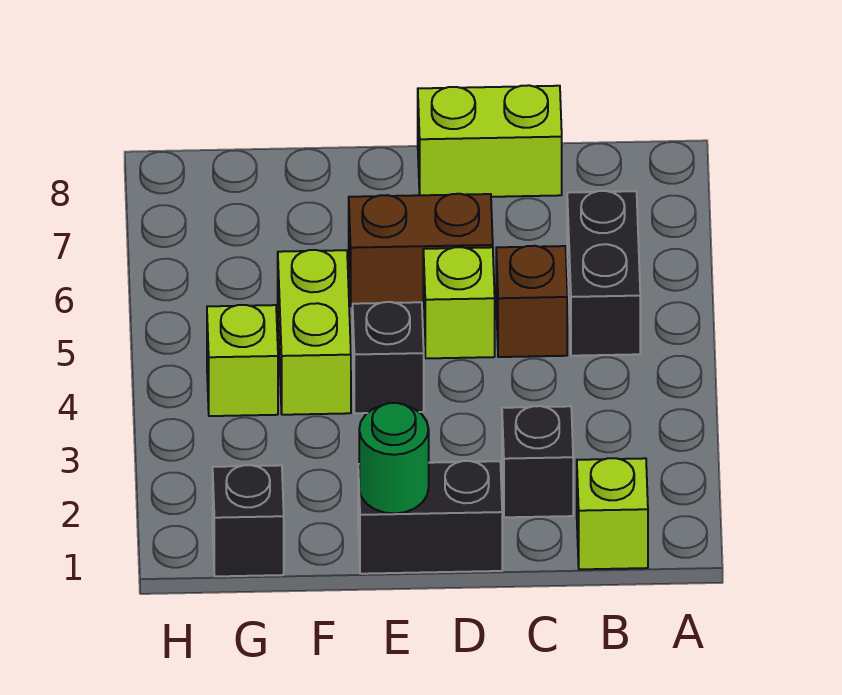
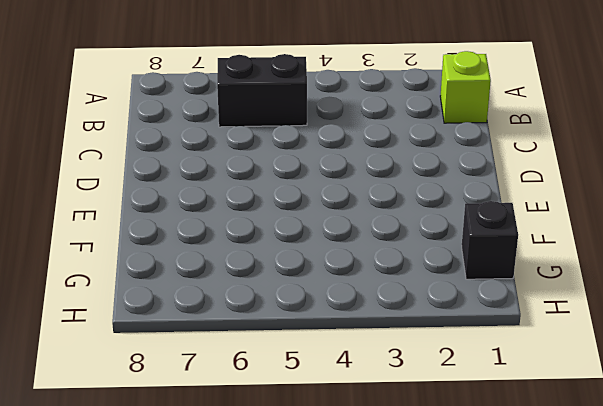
none -> black brick C2 level 1
none -> brown brick C5 level 1
none -> lime brick C8:D8 level 1

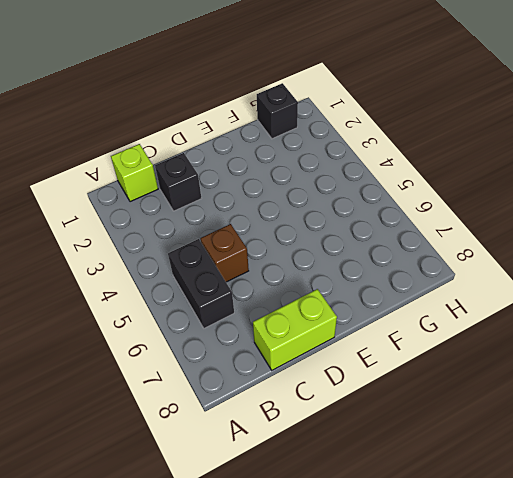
none -> black brick D1:E1 level 1
none -> lime brick D5 level 1
none -> brown brick D6:E6 level 1

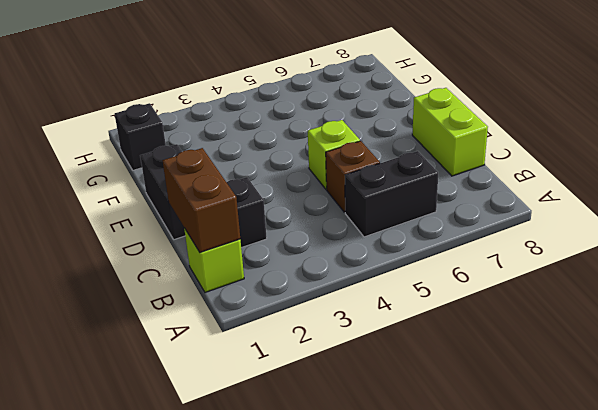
brown brick B1:C1 level 2 -> brown brick D6:E6 level 1
none -> black brick E4 level 1
none -> lime brick F4:F5 level 1
none -> lime brick G4 level 1

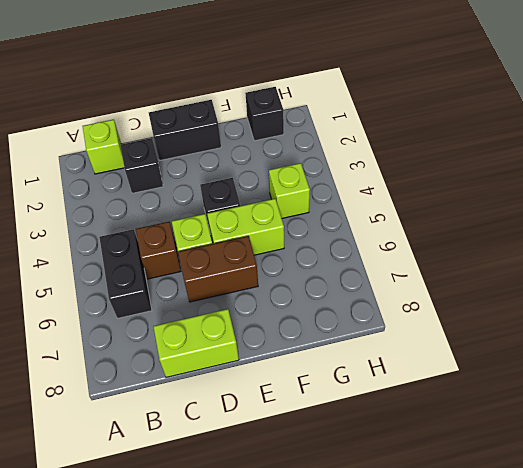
lime brick E5:F5 level 1 -> lime brick F4:F5 level 1
none -> green round brick E1 level 2

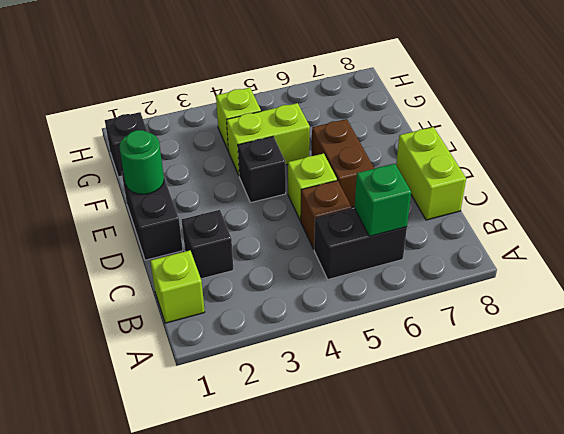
green brick B6 level 2 -> none

